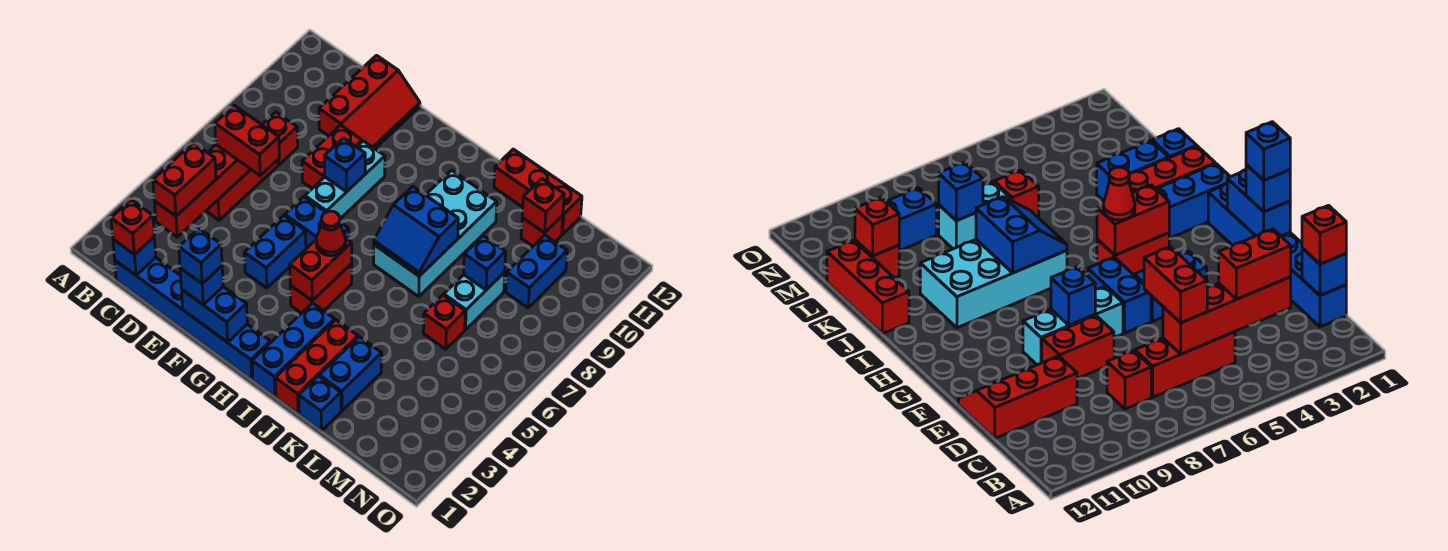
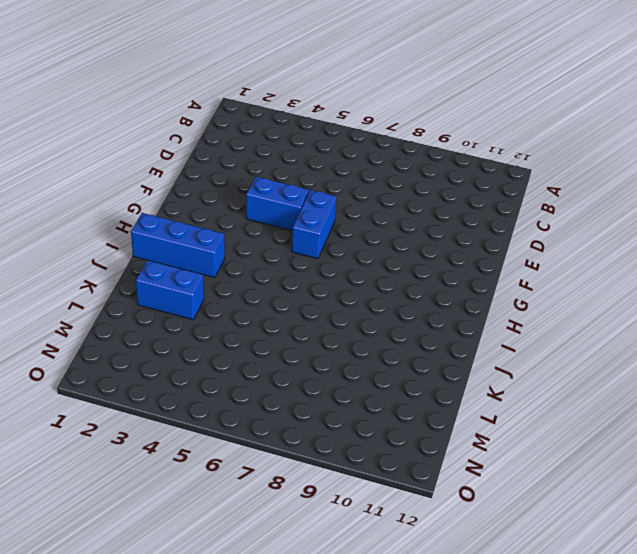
none -> blue brick C1:H1 level 1
none -> red brick C5:C7 level 1
none -> red brick C8 level 1
none -> red slope D10:E12 level 1 top D

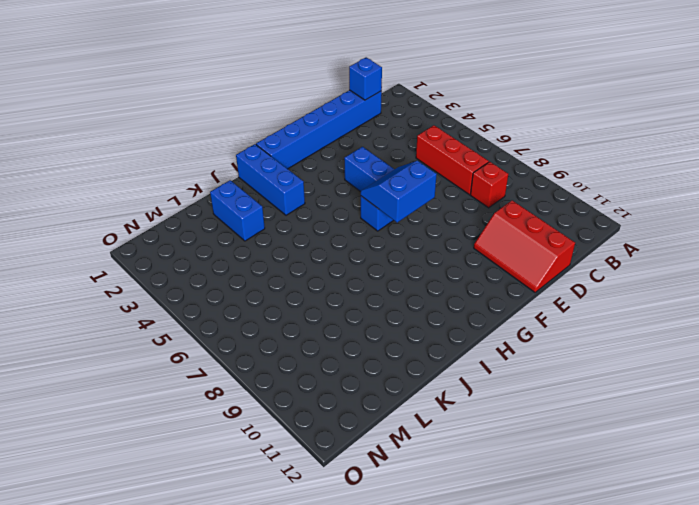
blue slope F6:G7 level 2 top 7 -> blue slope I7:J8 level 2 top 8
none -> red brick E8:E9 level 1
none -> cyan brick F7:F9 level 1
none -> red brick H4:H5 level 1
none -> cyan brick I7:J10 level 1

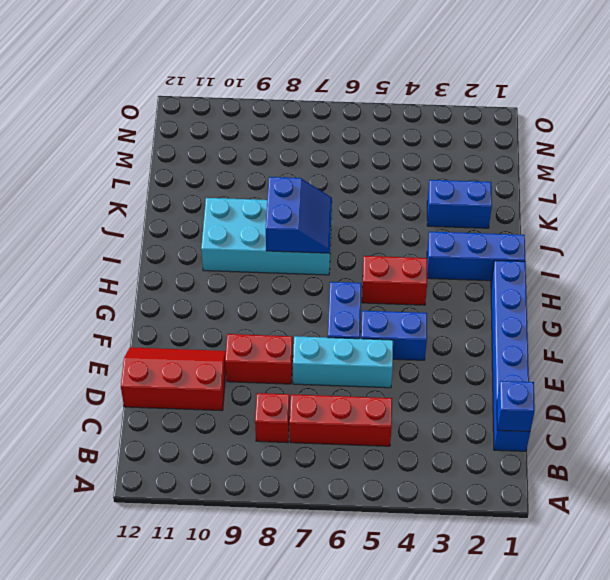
cyan brick E5:E7 level 1 -> cyan brick F7:F9 level 1
none -> red brick J1:J3 level 1
none -> red brick J12:L12 level 1
none -> blue brick K1 level 1
none -> red brick L6 level 1

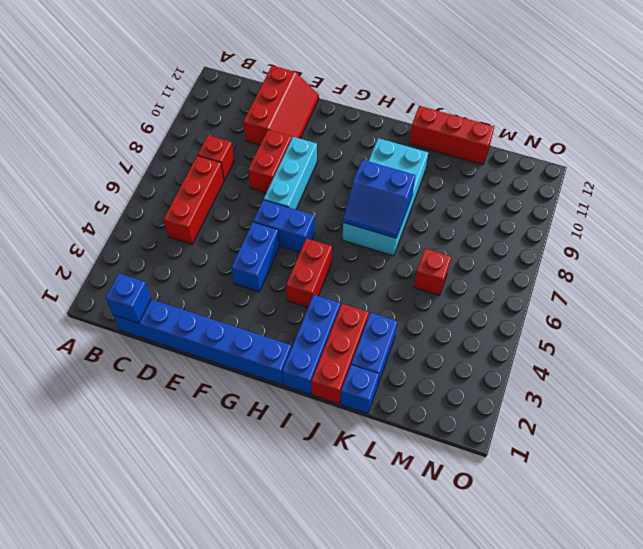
none -> cyan brick L7:L8 level 1
none -> red brick L11 level 1
none -> blue brick M9:M10 level 1
none -> red brick C3:C6 level 2

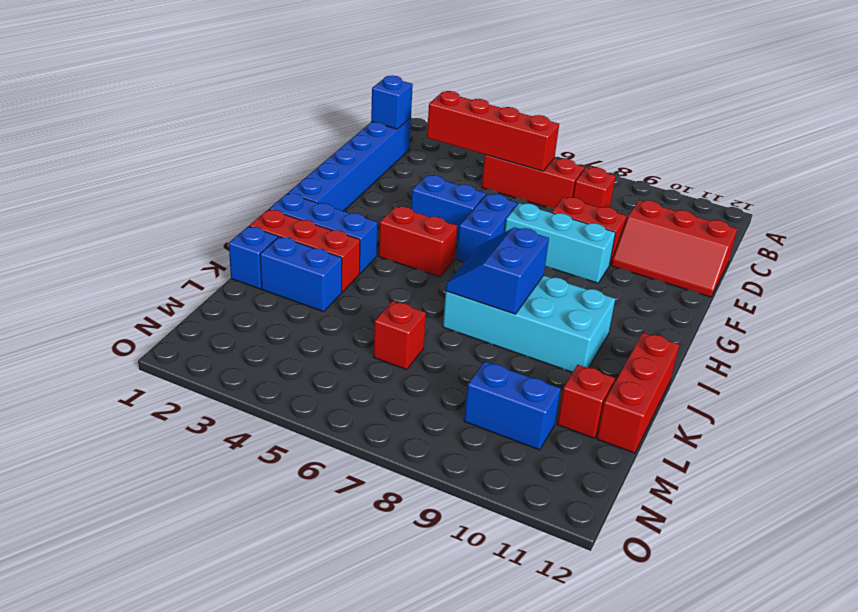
none -> cyan brick L7:L8 level 1
none -> blue brick F1:G1 level 2
none -> blue brick F8 level 2
none -> red brick H4:H5 level 2

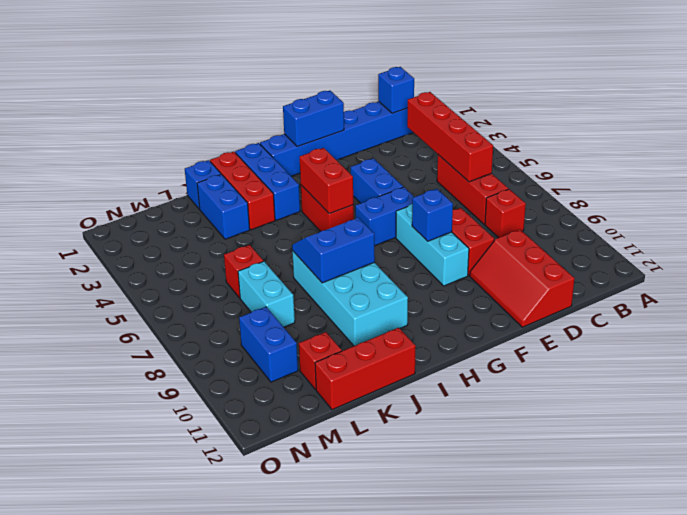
none -> blue brick L8 level 2
none -> red brick L11 level 2
none -> red brick C1 level 3
none -> red brick C3:C4 level 3

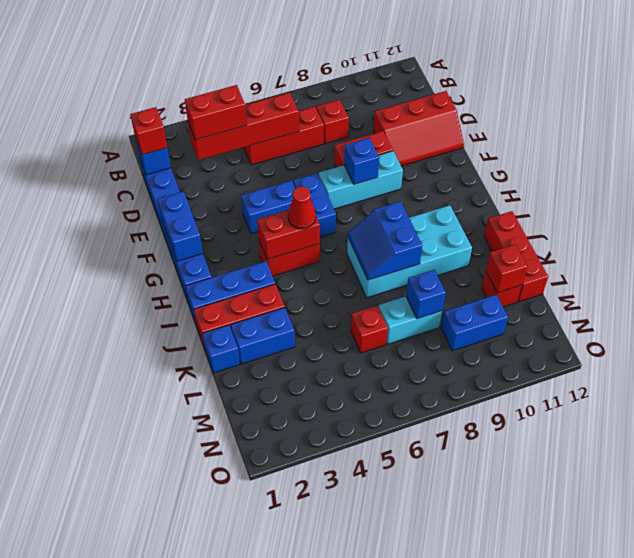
none -> red brick C6:D6 level 3
none -> blue brick F1 level 3
none -> blue brick F1 level 4

